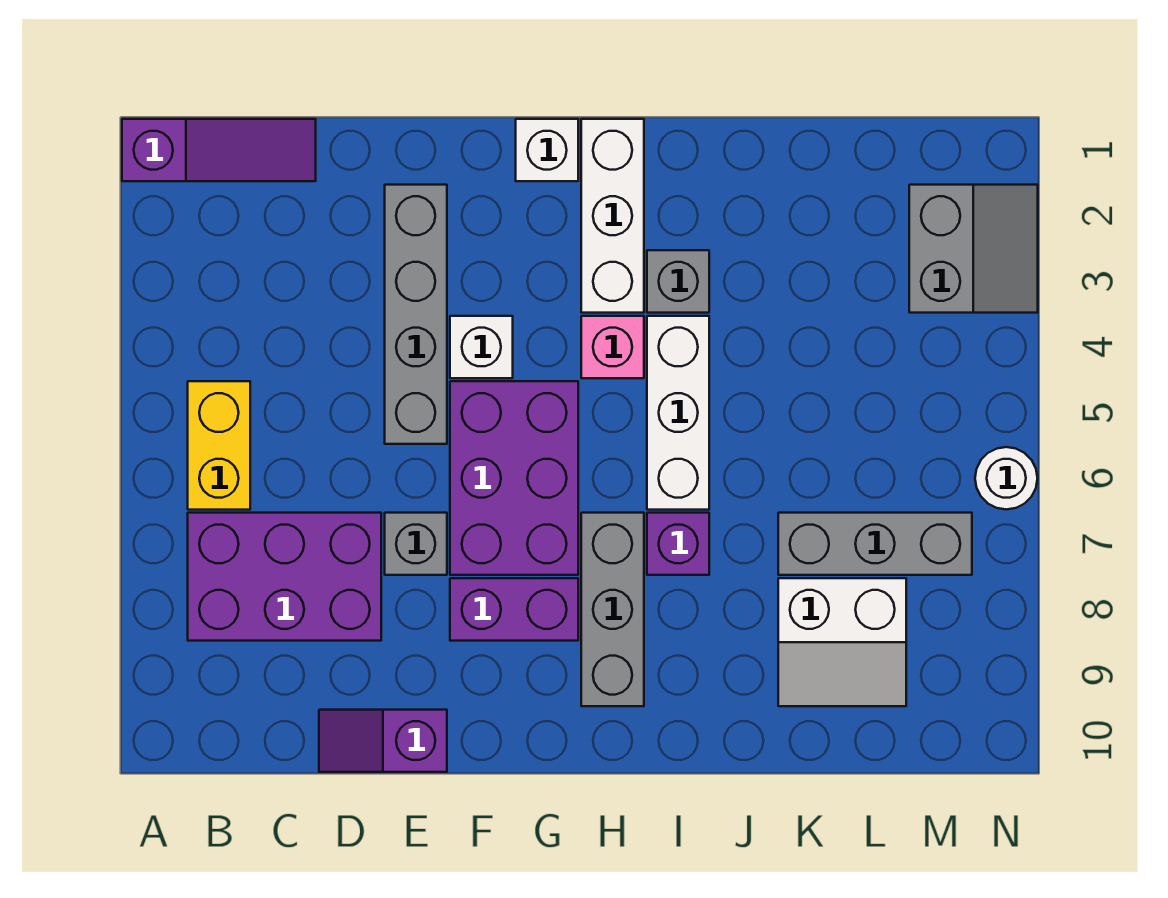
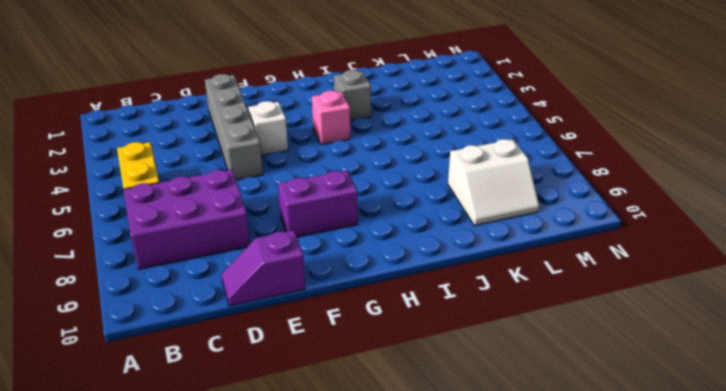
none -> purple slope A1:C1 level 1 top A
none -> grey brick E7 level 1
none -> purple brick F5:G7 level 1

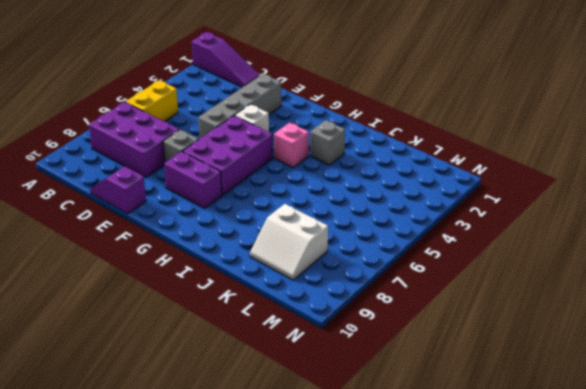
none -> white brick G1 level 1
none -> white brick H1:H3 level 1
none -> grey brick H7:H9 level 1

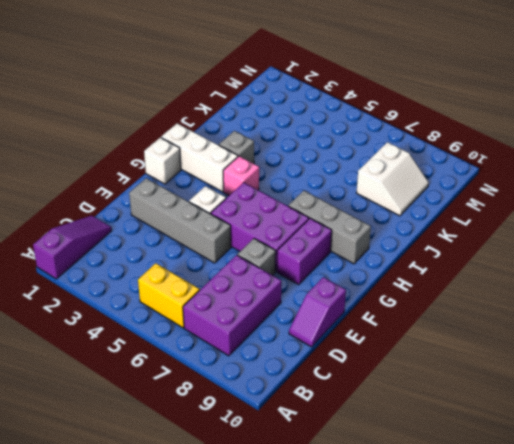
none -> white brick I4:I6 level 1
none -> purple brick I7 level 1
none -> grey brick K7:M7 level 1

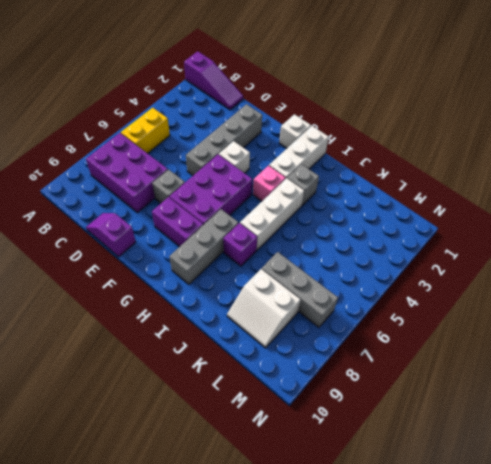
none -> grey slope M2:N3 level 1 top M
none -> white round brick N6 level 1

